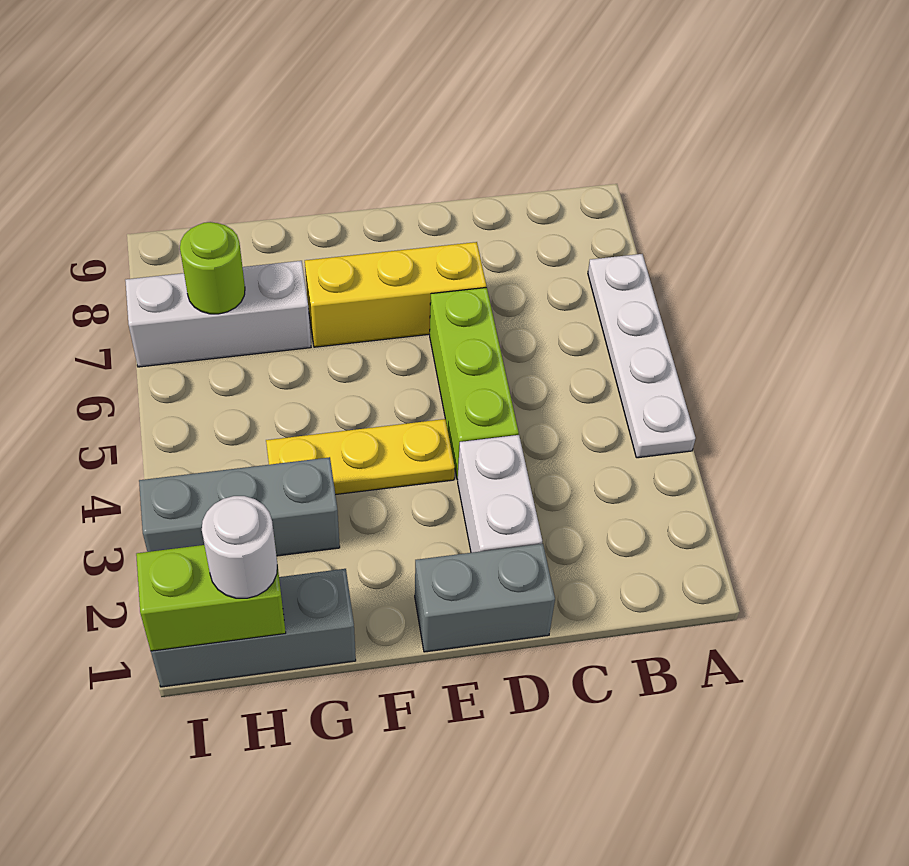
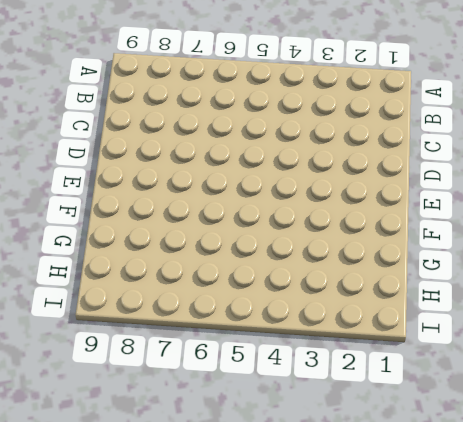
none -> white plate A4:A7 level 1
none -> grey brick D1:E1 level 1
none -> white brick D2:D3 level 1

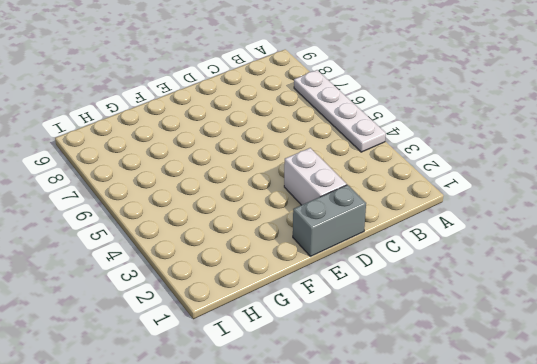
none -> lime brick D4:D6 level 1
none -> yellow brick D7:F7 level 1
none -> yellow plate E4:G4 level 1

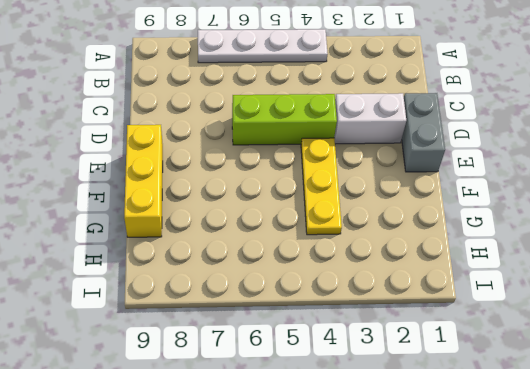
yellow brick E9:G9 level 1 -> yellow brick D7:F7 level 1
none -> grey brick G1:I1 level 1
none -> grey brick G3:I3 level 1
none -> white brick G7:I7 level 1

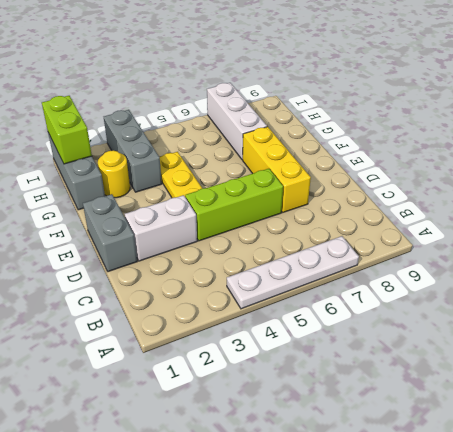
yellow round brick G2 level 1 -> none
none -> lime round brick H7 level 2
none -> white round brick H1 level 3

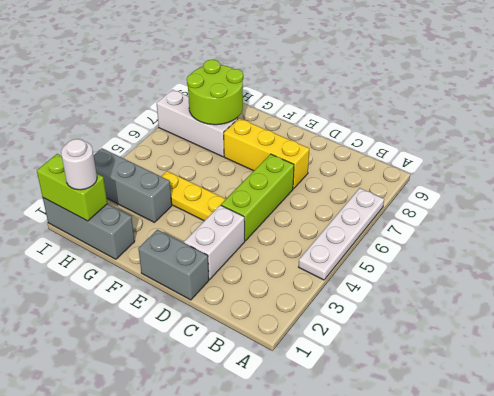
lime round brick G7:H8 level 2 -> lime round brick H7 level 2

